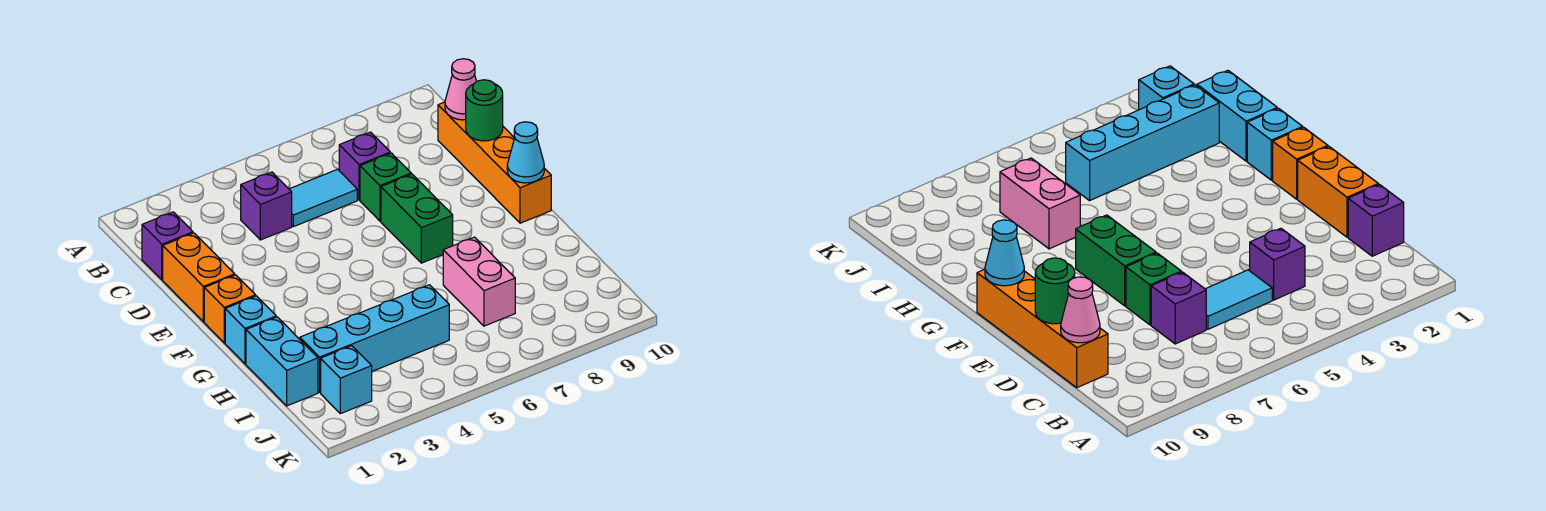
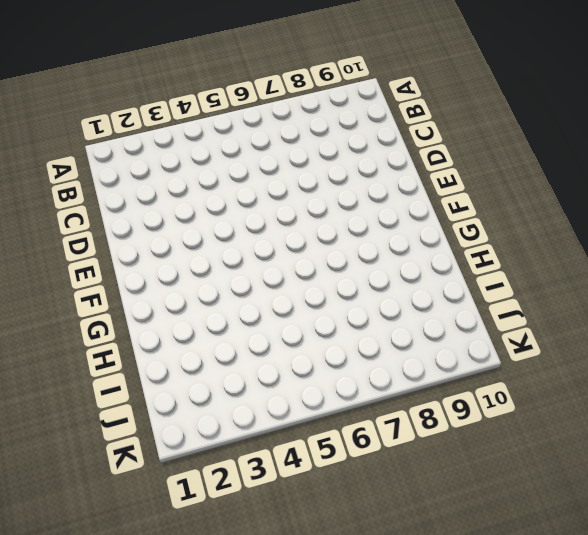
none -> purple brick C1 level 1
none -> purple brick C4 level 1
none -> cyan tile C5:C6 level 1

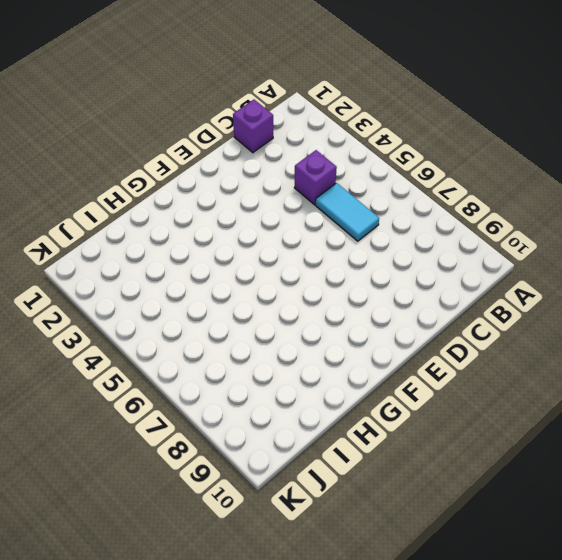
none -> purple brick C7 level 1
none -> orange brick C10:F10 level 1
none -> orange brick D1:E1 level 1

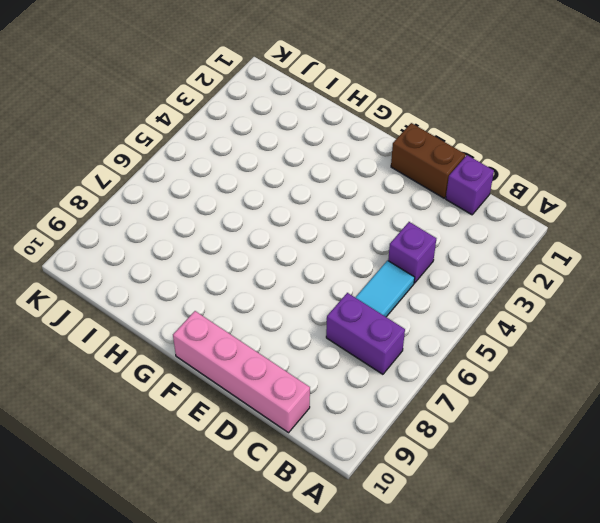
purple brick B7:C7 level 1 -> purple brick C7 level 1
pink brick C10:F10 level 1 -> orange brick C10:F10 level 1
brown brick D1:E1 level 1 -> orange brick D1:E1 level 1
none -> green brick D7 level 1
none -> green brick E7:F7 level 1
none -> orange brick F1 level 1

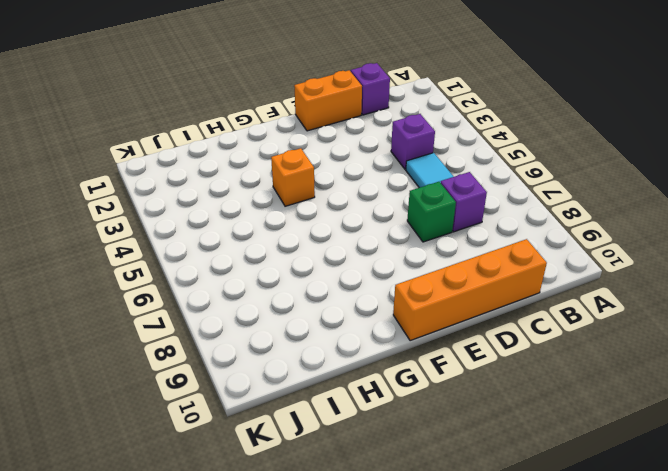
orange brick G4 level 1 -> orange brick F1 level 1
none -> green brick E7:F7 level 1
none -> cyan brick G1 level 1
none -> cyan brick H1:I1 level 1

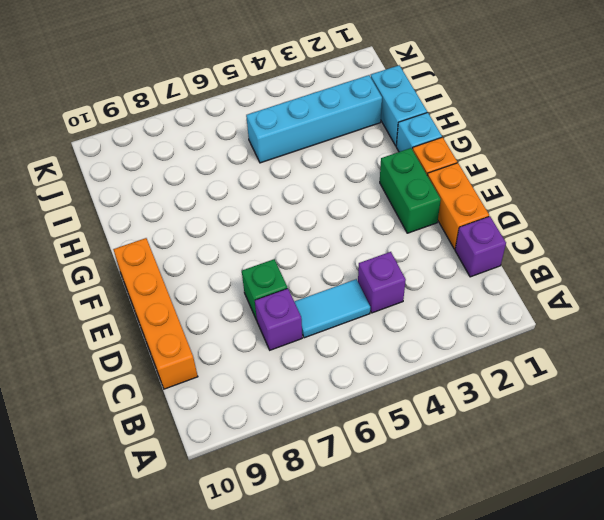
green brick E2:F2 level 1 -> green brick E7:F7 level 1
none -> pink brick H7:I7 level 1
none -> cyan brick J2 level 1
none -> pink cone C10 level 2

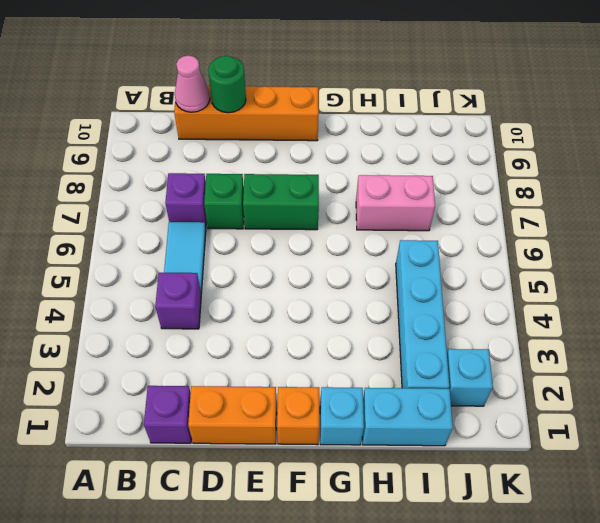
none -> cyan cone F10 level 2

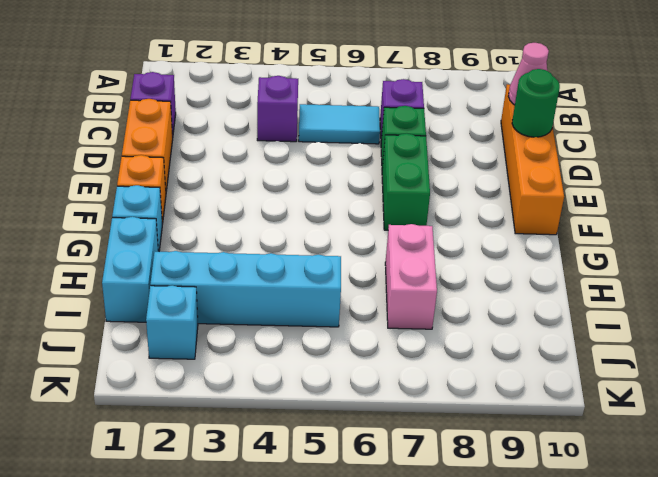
none -> cyan cone F10 level 2

